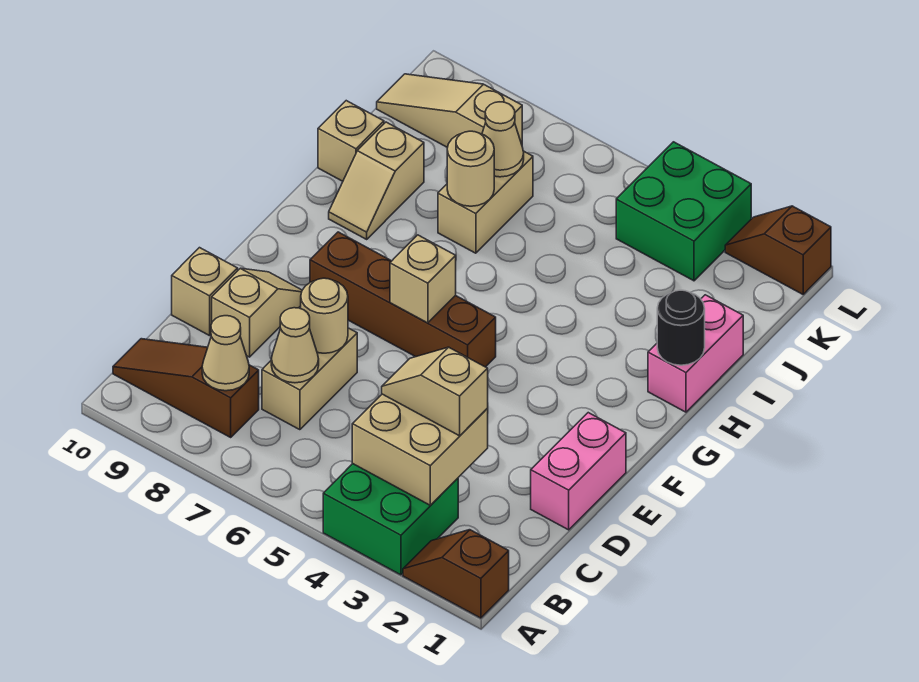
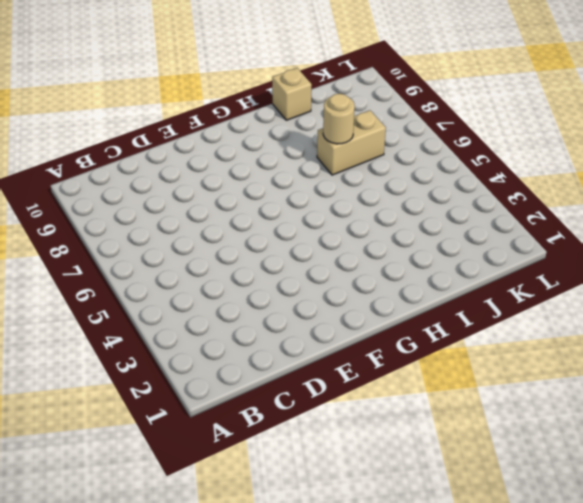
none -> brown slope A1:A2 level 1 top 1
none -> green brick A3:B4 level 1
none -> brown slope B8:B10 level 1 top 8

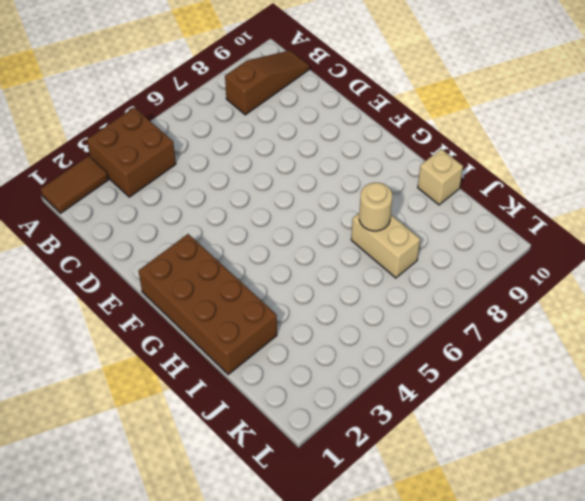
brown tile A1:A2 level 1 -> brown slope A1:A2 level 1 top 1
brown brick A3:B4 level 1 -> green brick A3:B4 level 1
brown brick F1:I2 level 1 -> pink brick H1:I1 level 1
none -> tan brick C7:D7 level 1
none -> pink brick D1:E1 level 1
none -> tan slope D9:E9 level 1 top D

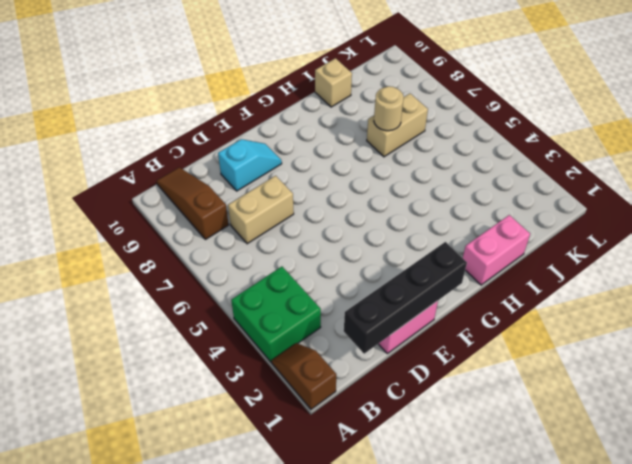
black brick C1:F1 level 2 -> none
cyan slope D9:E9 level 1 top D -> tan slope D9:E9 level 1 top D
none -> tan brick D10 level 1
none -> brown brick F5:F8 level 1
none -> tan slope H9:I9 level 1 top I

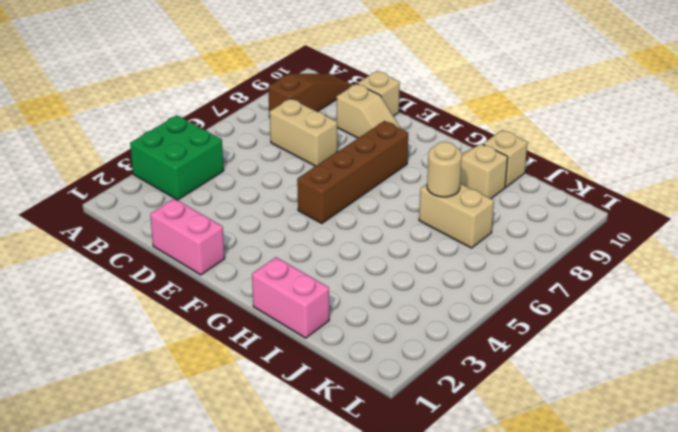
none -> brown slope A1:A2 level 1 top 1
none -> green brick K3:L4 level 1
none -> tan slope K8:K10 level 1 top 8

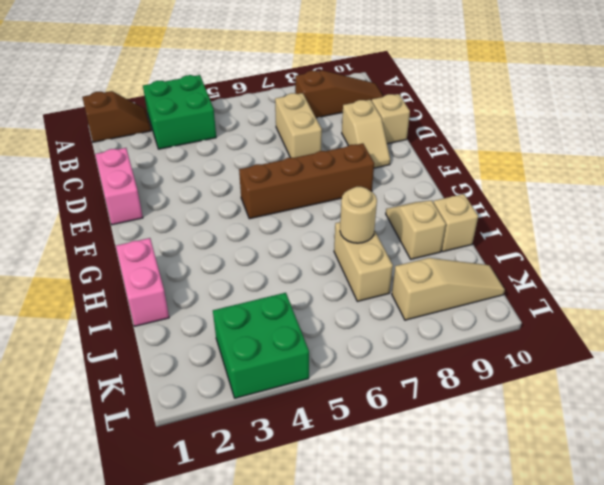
none -> brown slope L1:L2 level 1 top 1
none -> tan brick B3:C4 level 2
none -> tan cone B8 level 2

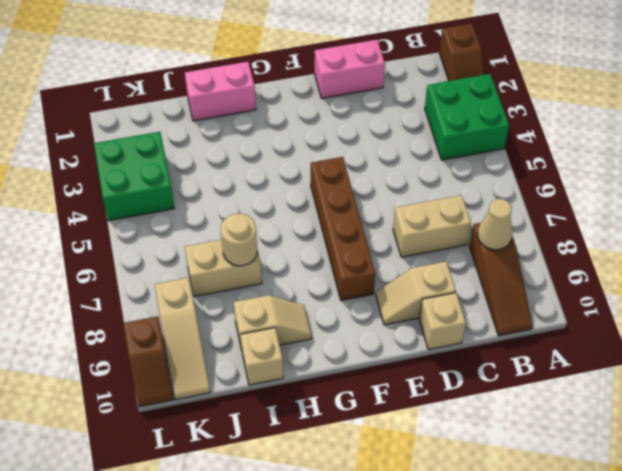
brown slope L9:L10 level 1 top 9 -> brown slope L1:L2 level 1 top 1
none -> tan brick B3:C4 level 2
none -> tan cone C7 level 2
none -> tan round brick D7 level 2

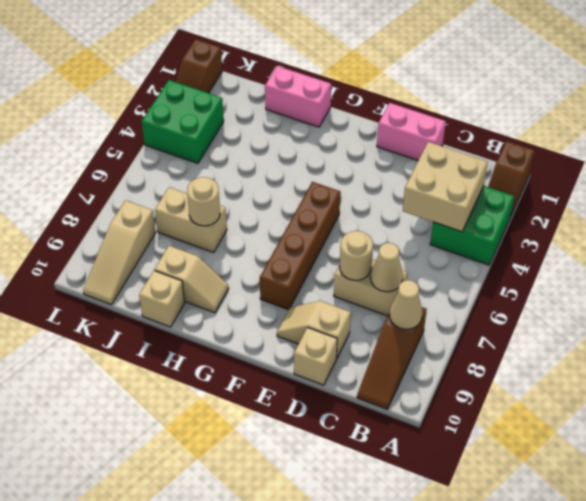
none -> tan brick F6 level 2
none -> black round brick H1 level 2
none -> tan cone J7 level 2

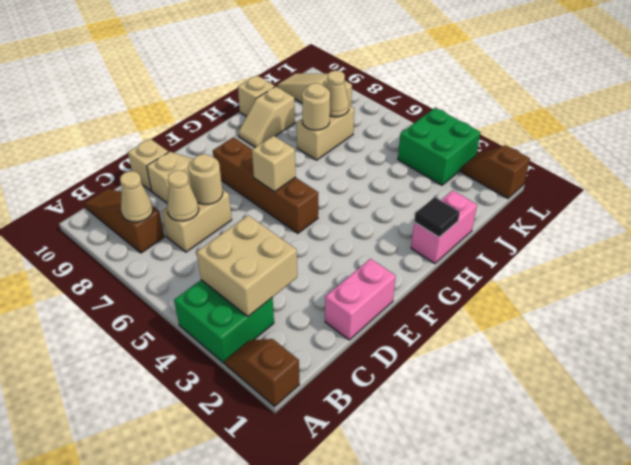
black tile H1 level 2 -> black round brick H1 level 2
none -> tan slope C3:C4 level 3 top 3

